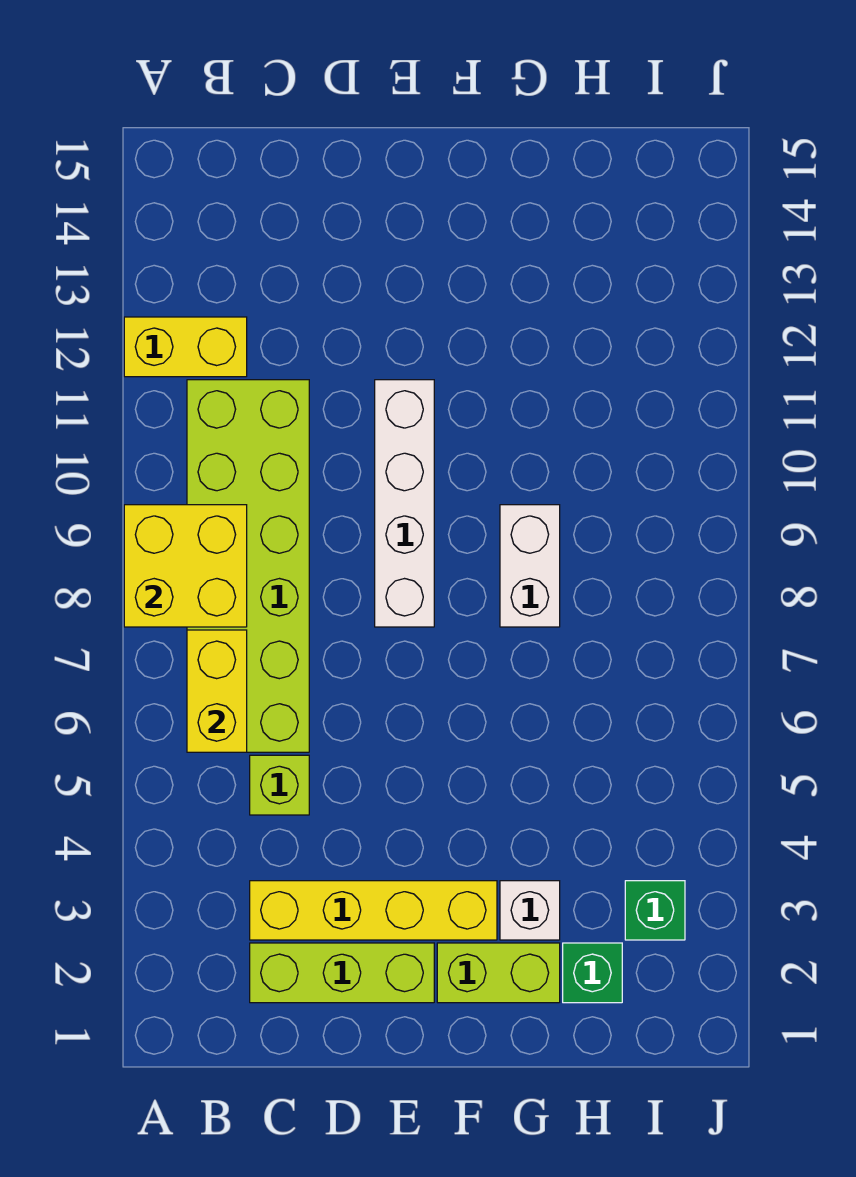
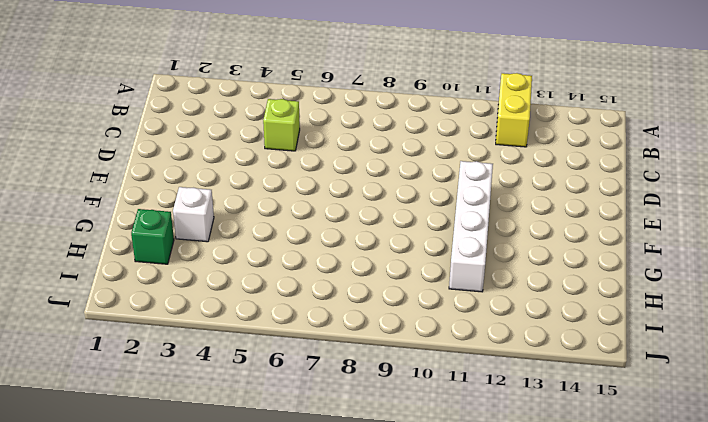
white brick E11:H11 level 1 -> white brick E8:E11 level 1
none -> lime brick B6:C11 level 1
none -> lime brick C2:E2 level 1
none -> yellow brick C3:F3 level 1

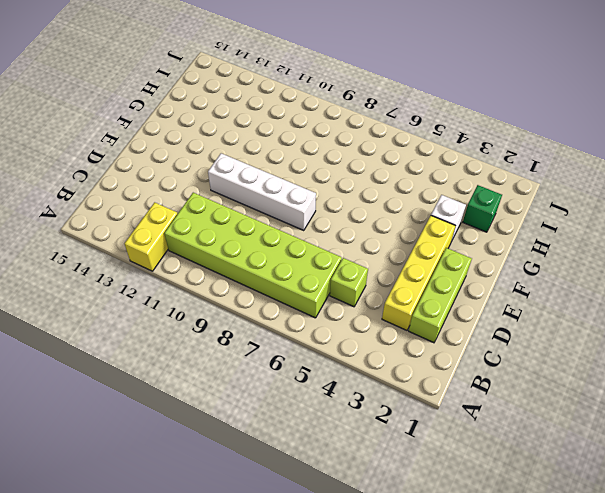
none -> lime brick F2:G2 level 1
none -> white brick G8:G9 level 1
none -> green brick I3 level 1

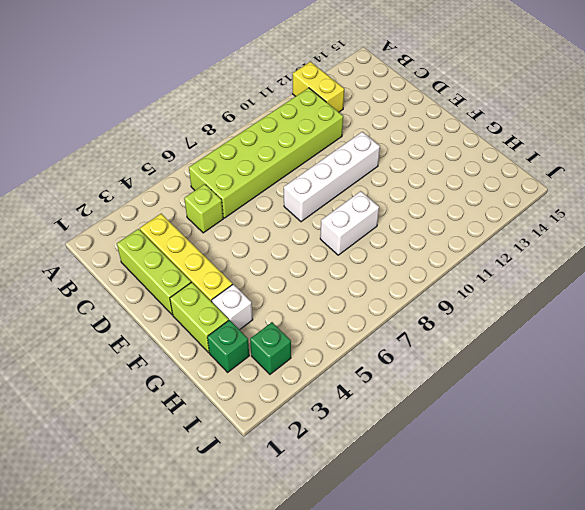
none -> yellow brick A8:B9 level 2
none -> yellow brick B6:B7 level 2

